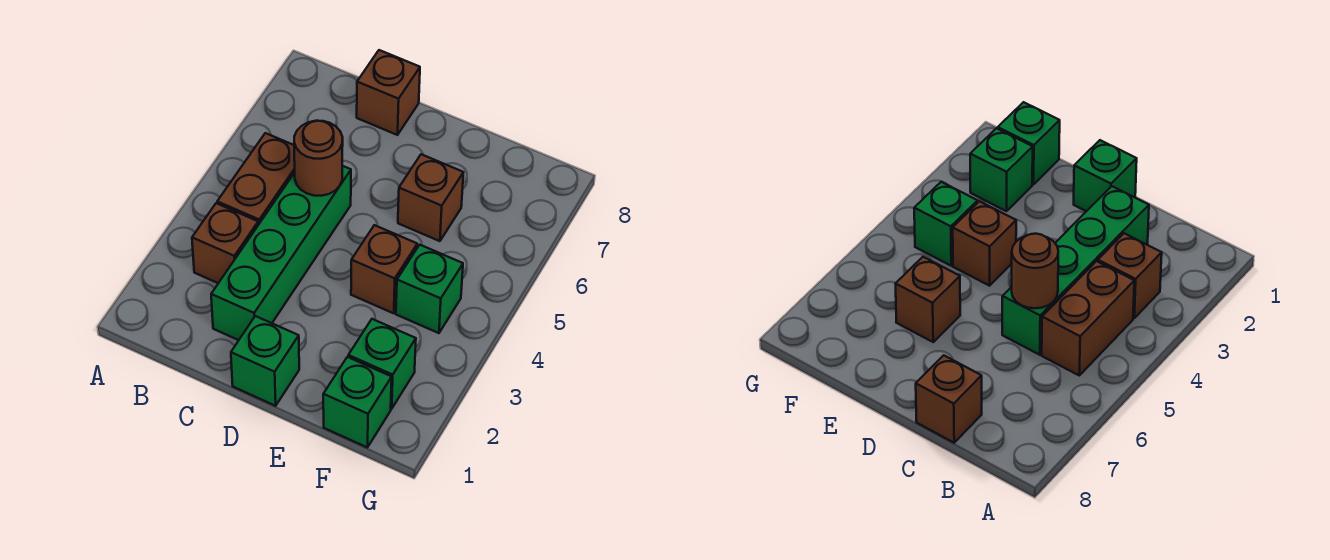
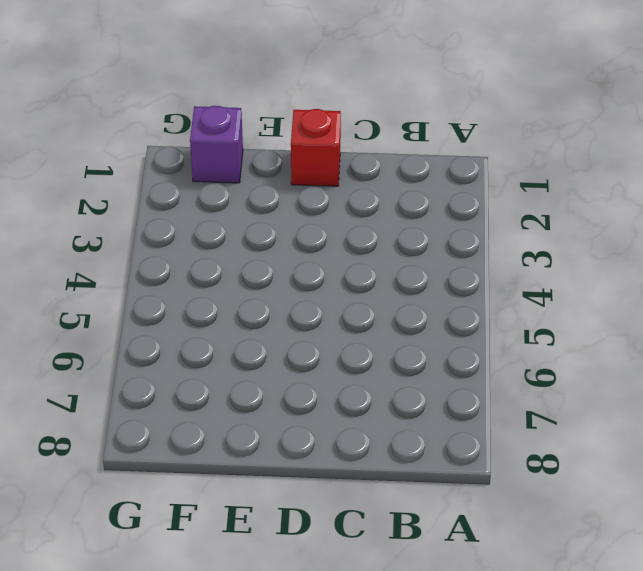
red brick D1 level 1 -> green brick D1 level 1
purple brick F1 level 1 -> green brick F1 level 1
none -> brown brick B3 level 1
none -> brown brick B4:B5 level 1

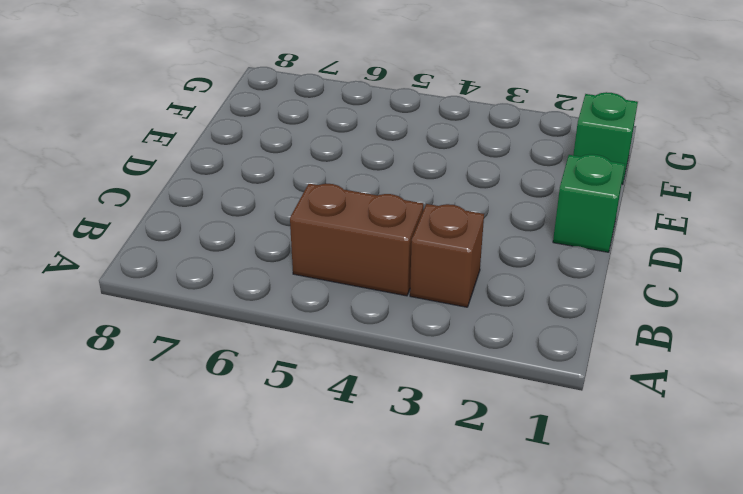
none -> green brick C2:C5 level 1
none -> brown brick C8 level 1

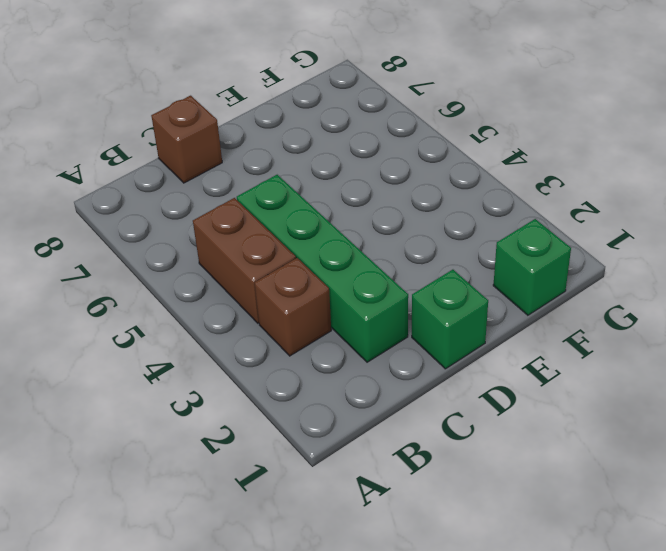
none -> brown brick E4 level 1
none -> brown brick E6 level 1

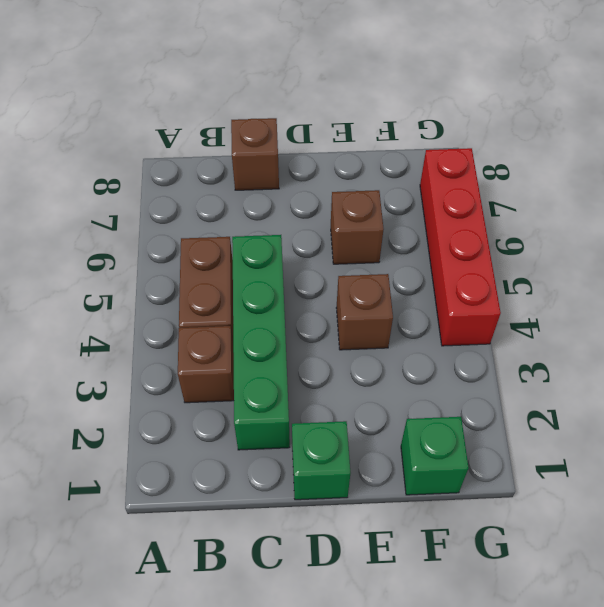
red brick G4:G7 level 1 -> none
none -> green brick F2 level 1
none -> green brick F4 level 1

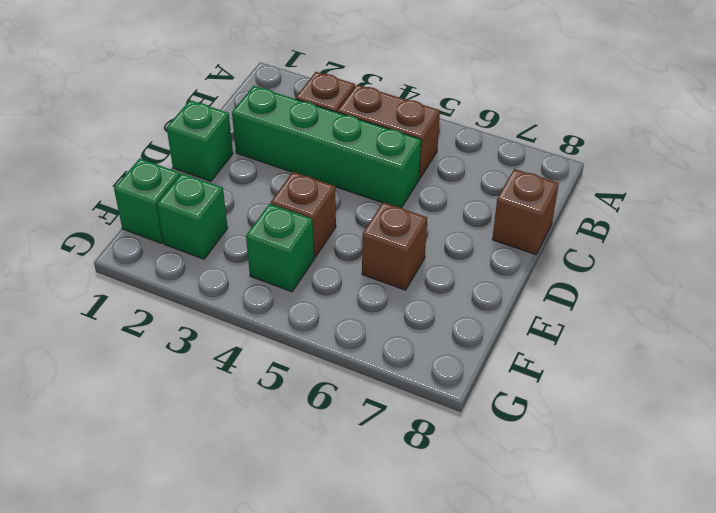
none -> brown round brick C5 level 2

